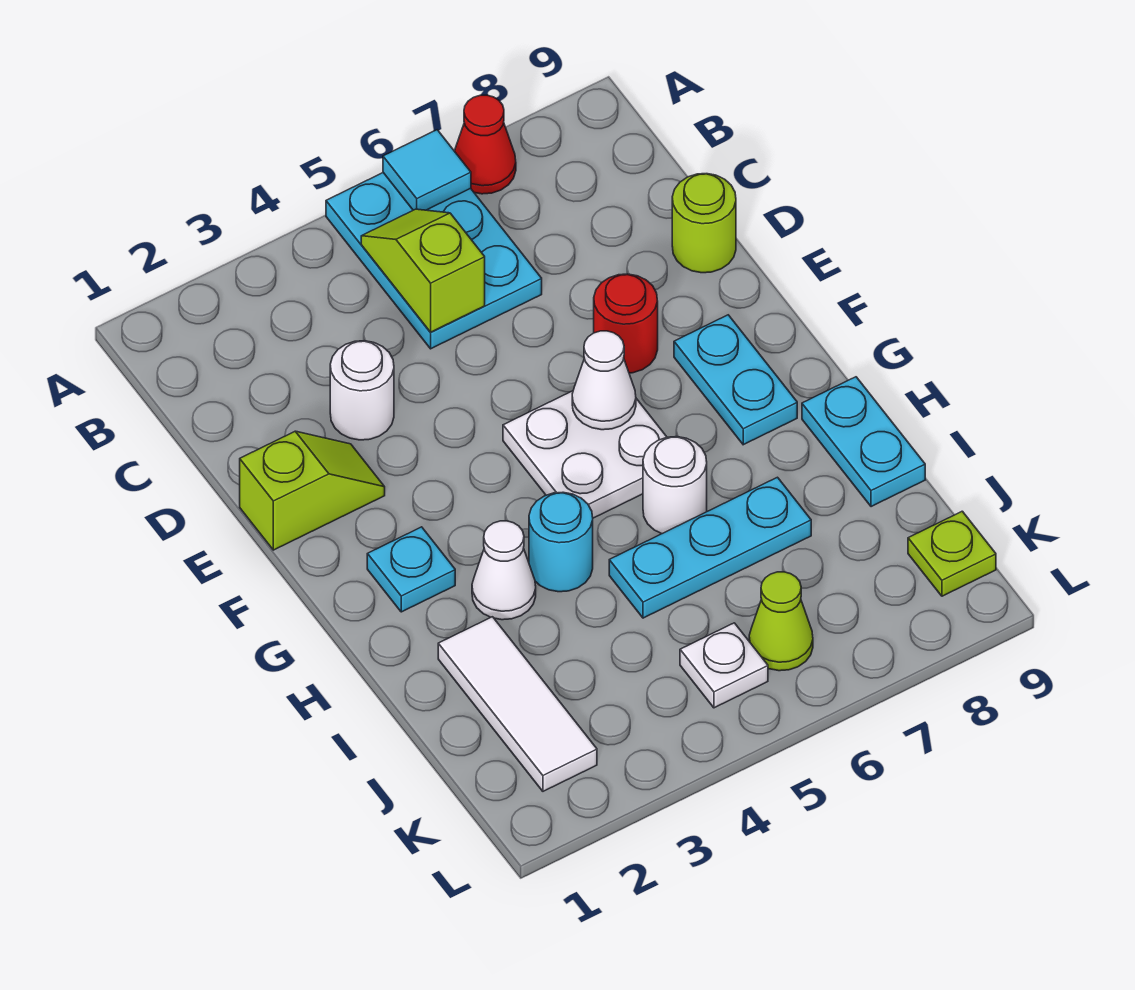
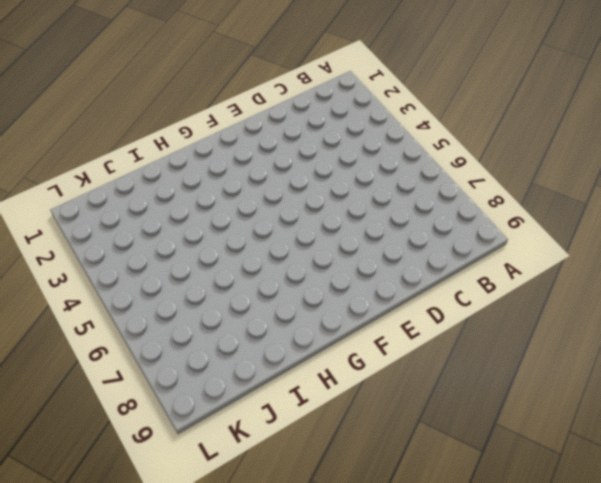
none -> cyan plate A5:C6 level 1
none -> red cone A7 level 1
none -> white round brick D3 level 1

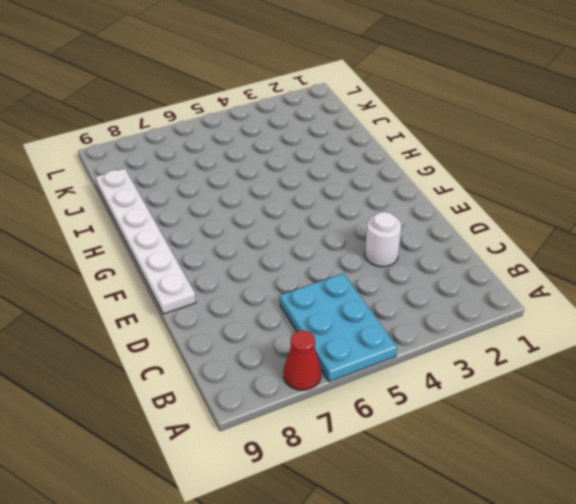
white plate E9:J9 level 1 -> cyan plate H9:I9 level 1
none -> lime round brick D9 level 1
none -> lime slope E1:E2 level 1 top 1
none -> red round brick E7 level 1

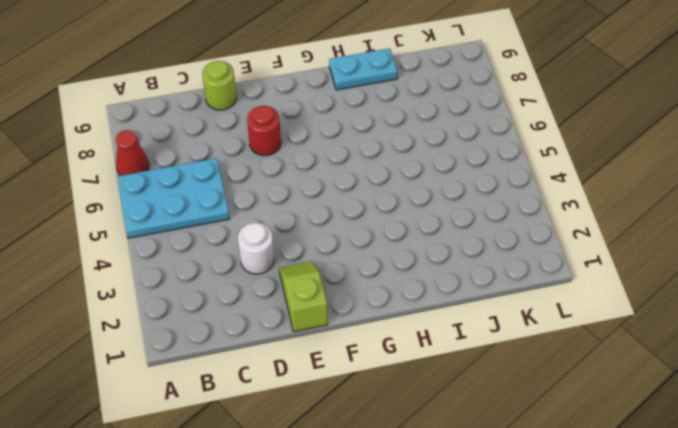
none -> white plate F5:G6 level 1
none -> cyan plate F8:G8 level 1
none -> cyan plate G2 level 1

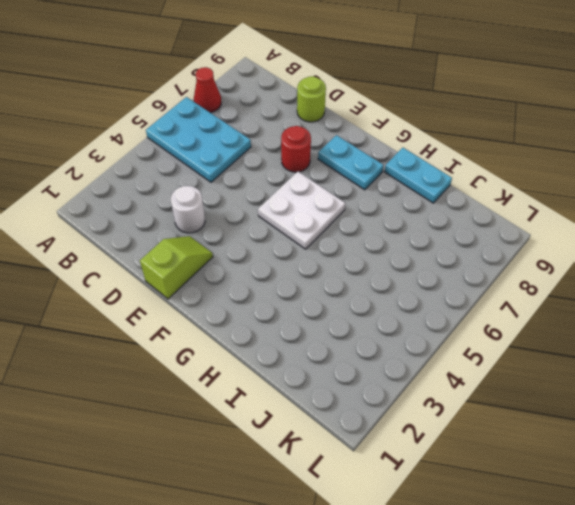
none -> cyan plate G2 level 1
none -> white cone H3 level 1
none -> cyan round brick H4 level 1

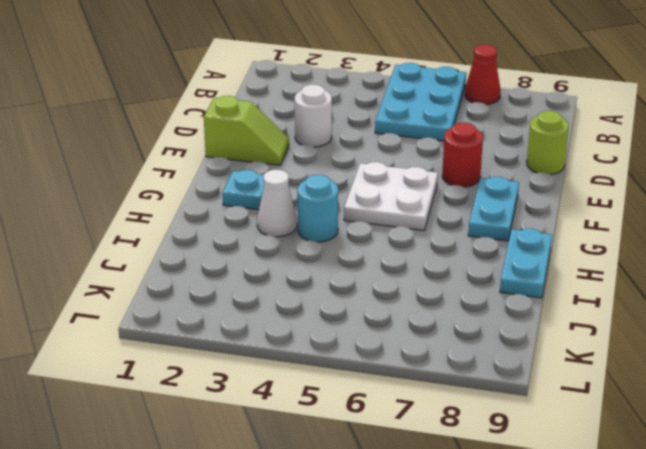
none -> white round brick H6 level 1
none -> white tile I2:K2 level 1
none -> cyan plate I5:I7 level 1

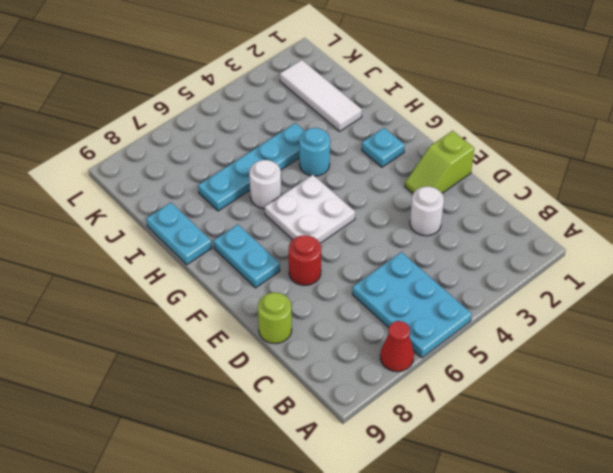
cyan plate I4:I7 level 1 -> cyan plate I5:I7 level 1
none -> white cone H3 level 1
none -> white plate K5 level 1
none -> lime cone K6 level 1

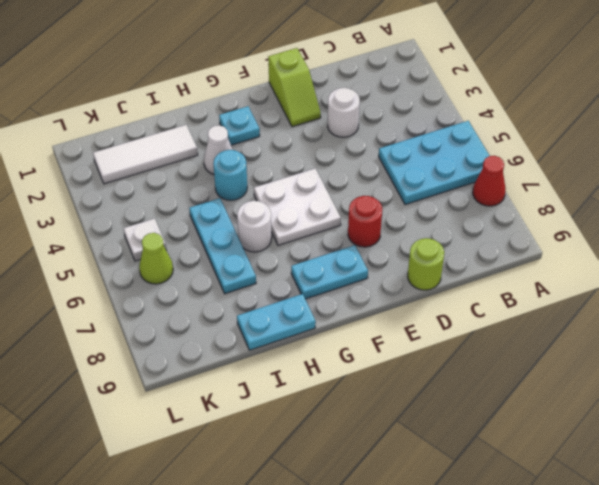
none -> lime plate K9 level 1
none -> cyan tile A6 level 2
none -> lime slope B5:C5 level 2 top C

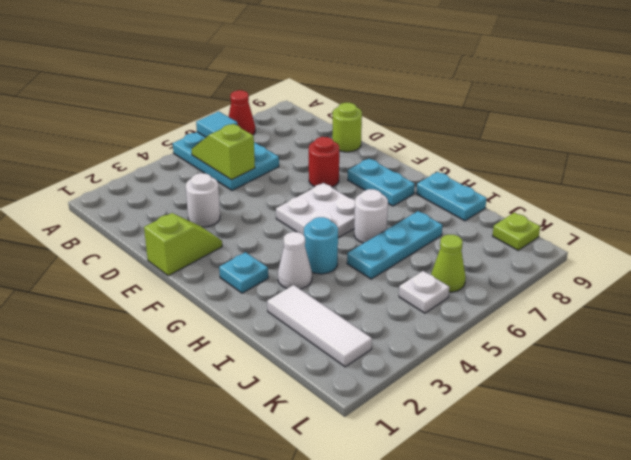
none -> white cone F6 level 2

